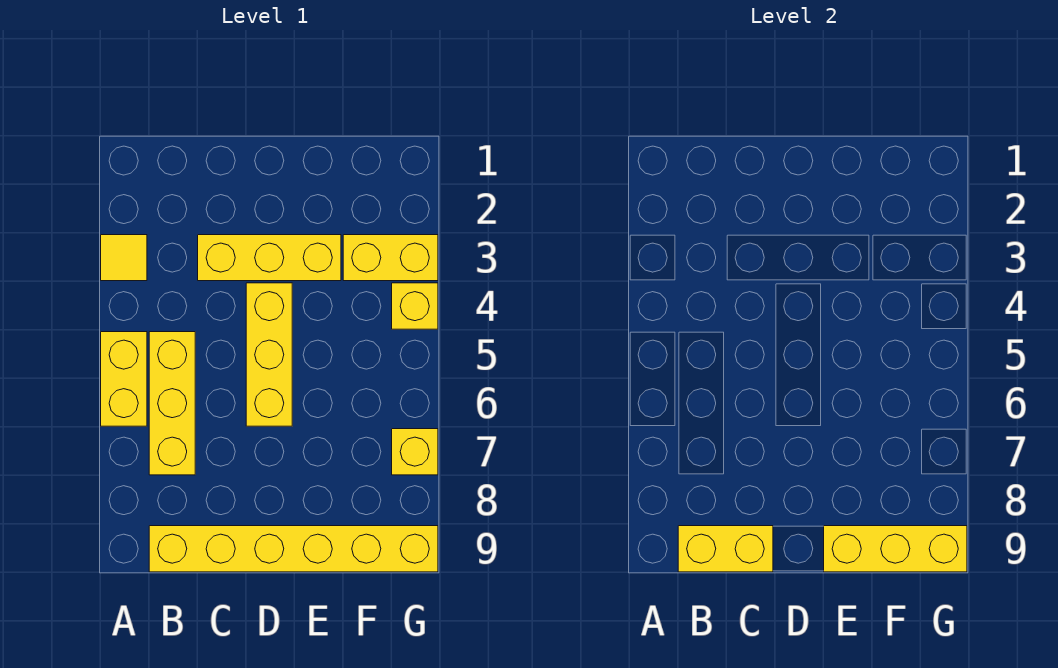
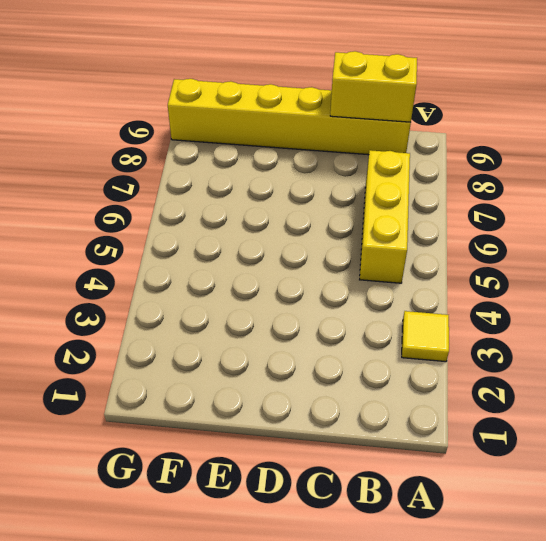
none -> yellow brick A5:A6 level 1
none -> yellow brick C3:E3 level 1

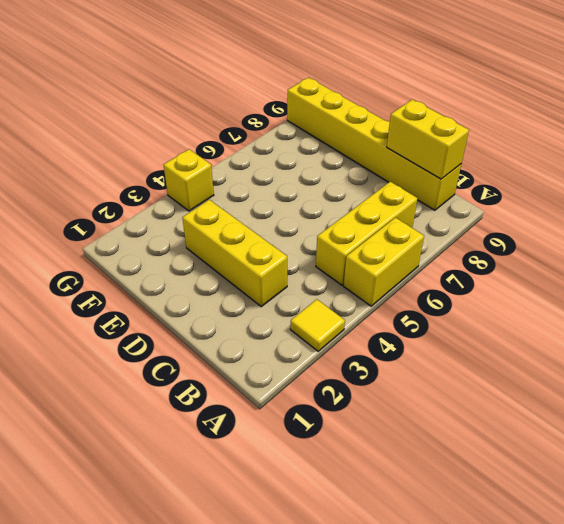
none -> yellow brick D4:D6 level 1
none -> yellow brick F3:G3 level 1

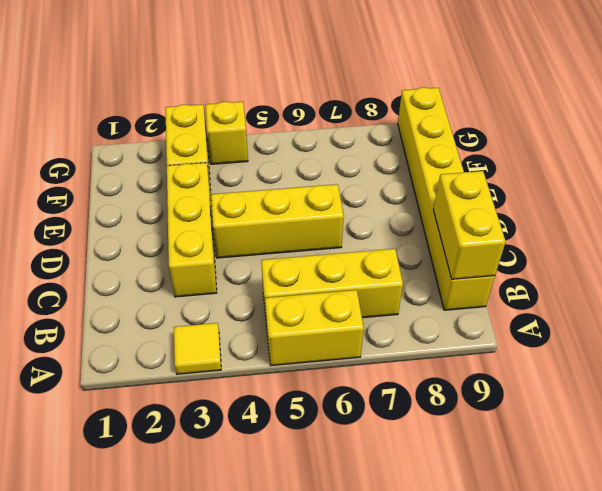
none -> yellow brick G7 level 1
none -> yellow brick E9:G9 level 2

